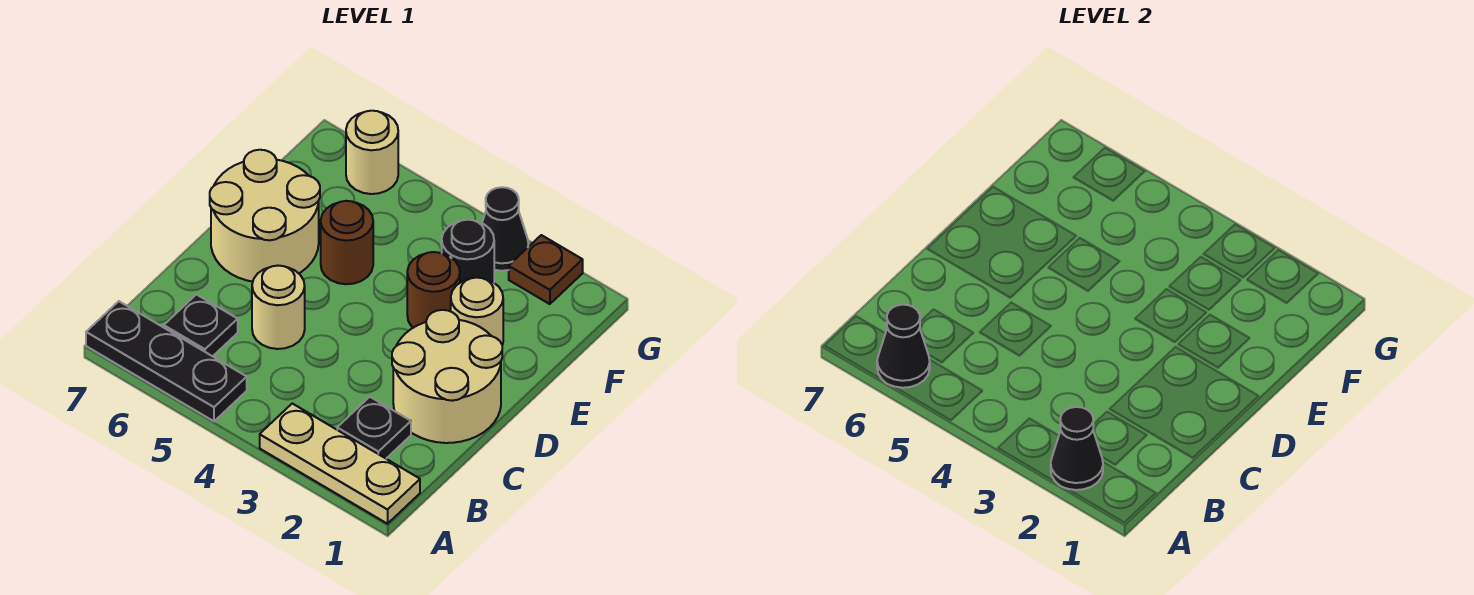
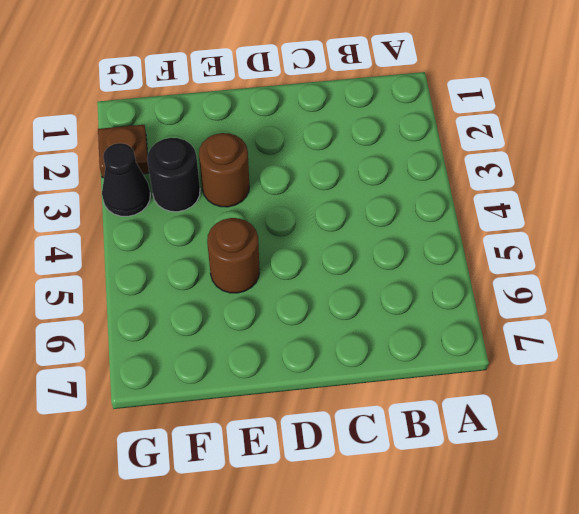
none -> tan plate A1:A3 level 1
none -> black plate A5:A7 level 1
none -> black plate B2 level 1

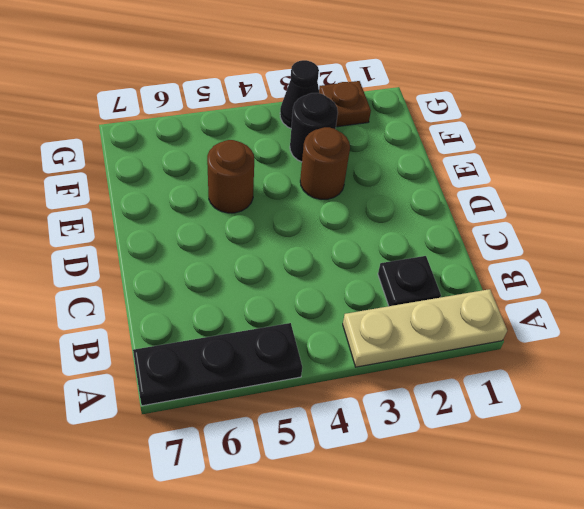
none -> black plate B6 level 1
none -> tan round brick C1:D2 level 1
none -> tan round brick C5 level 1

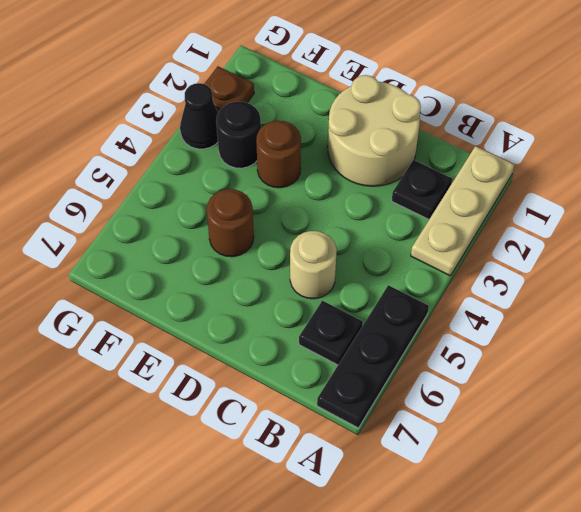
none -> tan round brick D6:E7 level 1
none -> tan round brick E2 level 1
none -> tan round brick G6 level 1

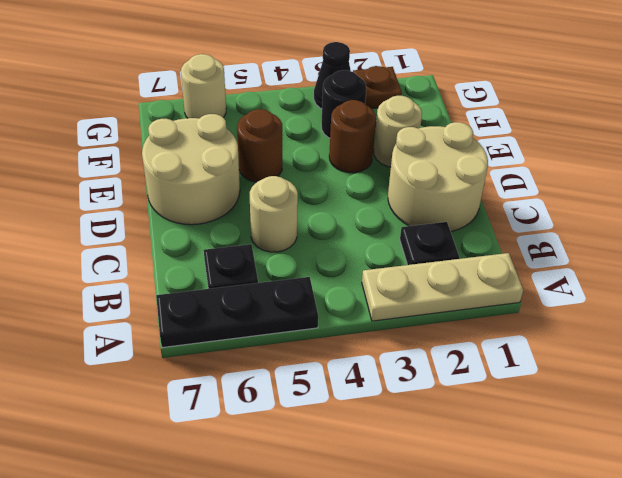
none -> black cone A2 level 2
none -> black cone A6 level 2

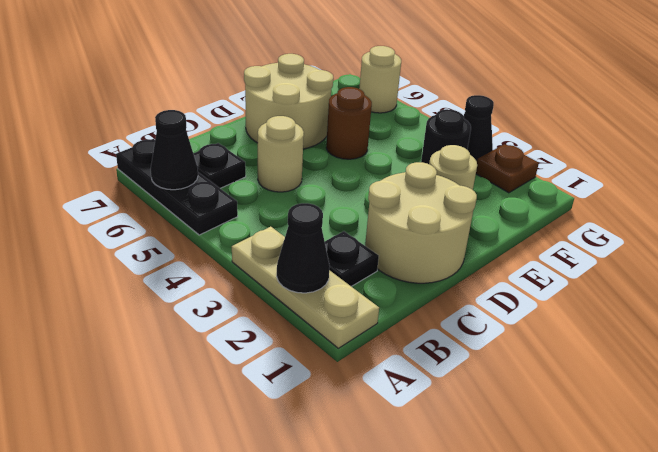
none -> brown round brick E3 level 1

